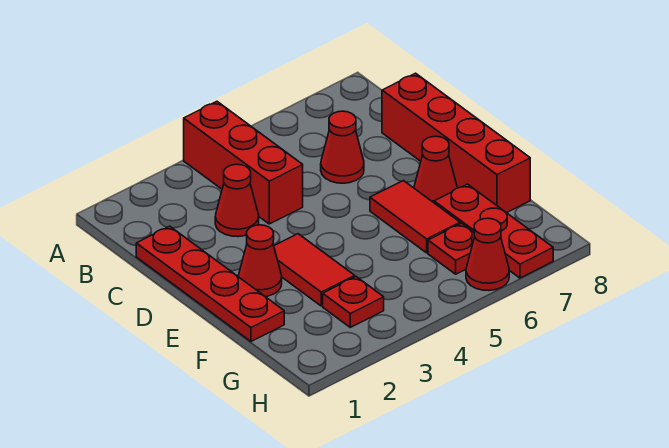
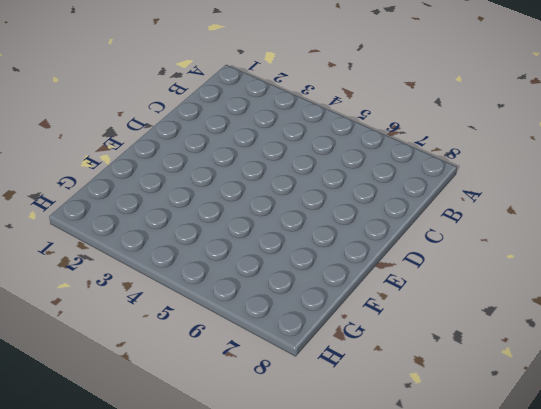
none -> red brick A4:C4 level 1
none -> red plate C1:F1 level 1
none -> red cone C3 level 1

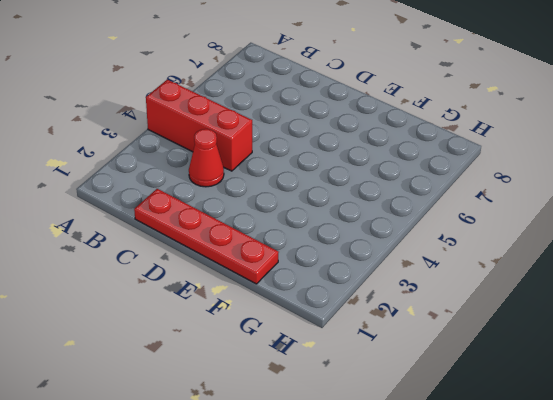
none -> red cone C6 level 1
none -> red brick C8:F8 level 1
none -> red cone E2 level 1

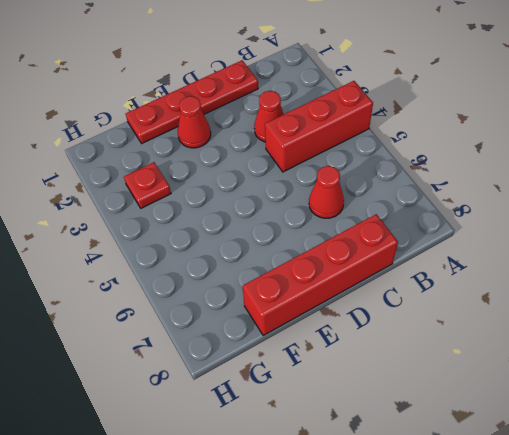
none -> red tile E3:F3 level 1
none -> red tile E6:F6 level 1
none -> red cone E7 level 1

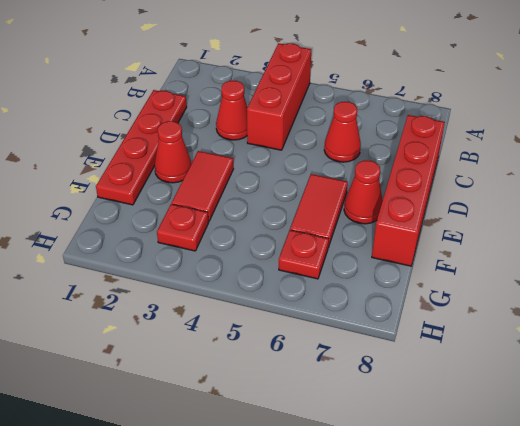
none -> red plate F7:H7 level 1
none -> red cone H6 level 1

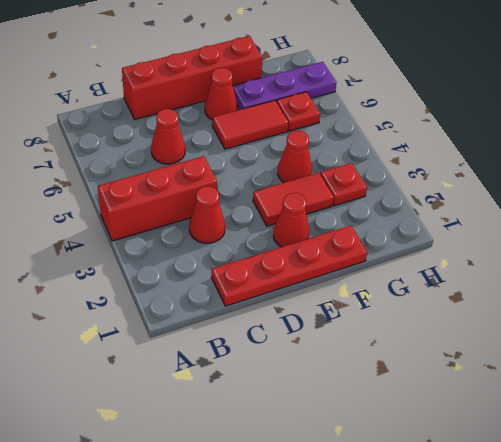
red cone F4 level 1 -> red cone H6 level 1
purple plate F7:H7 level 1 -> red plate F7:H7 level 1

